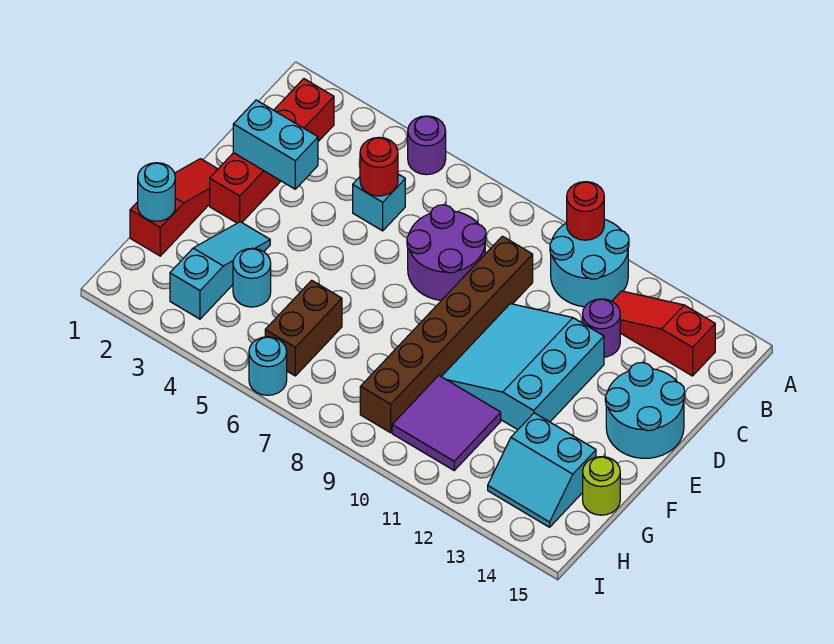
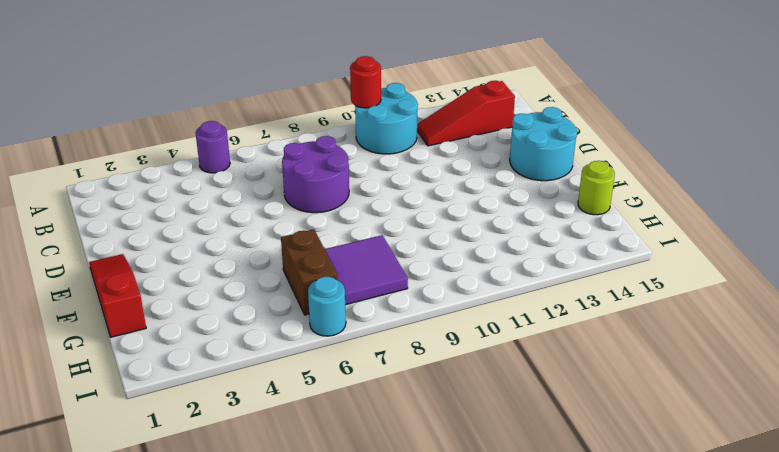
purple tile G7:H8 level 1 -> purple tile G10:H11 level 1
none -> red brick B2:E2 level 1
none -> cyan brick C5 level 1
none -> brown brick C9:H9 level 1

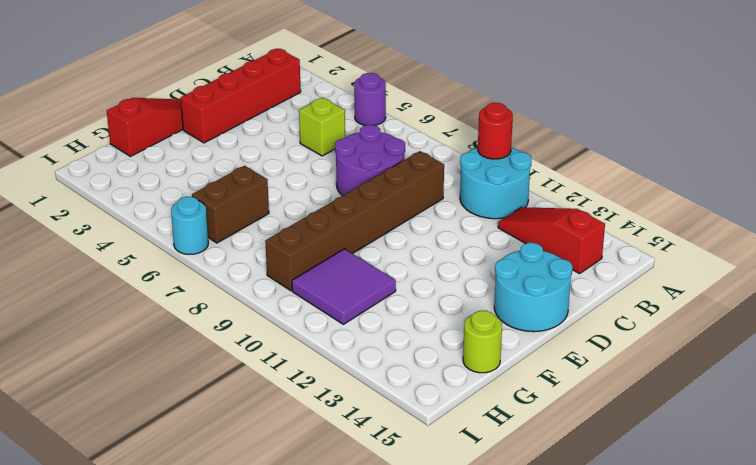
lime brick C5 level 1 -> cyan brick C5 level 1
none -> purple round brick C12 level 1
none -> cyan slope D10:F12 level 1 top 12
none -> cyan slope F3:H3 level 1 top H

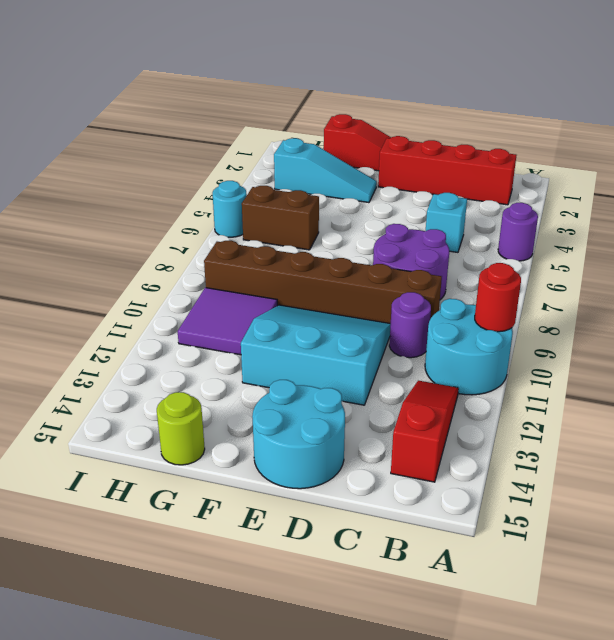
purple round brick C10 level 1 -> purple round brick C12 level 1
none -> cyan round brick G4 level 1
none -> cyan slope G13:H14 level 1 top G
none -> red round brick C5 level 2

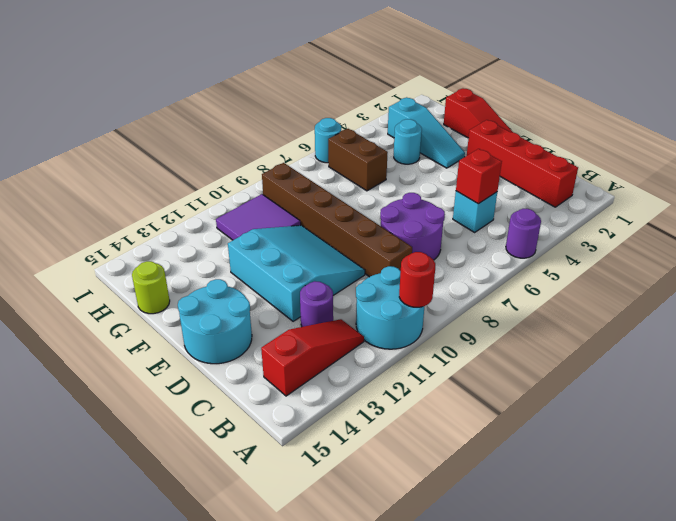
red brick C5 level 2 -> red round brick C5 level 2
none -> cyan slope G13:H14 level 1 top G
none -> cyan brick D2:D3 level 2
none -> cyan round brick G1 level 2

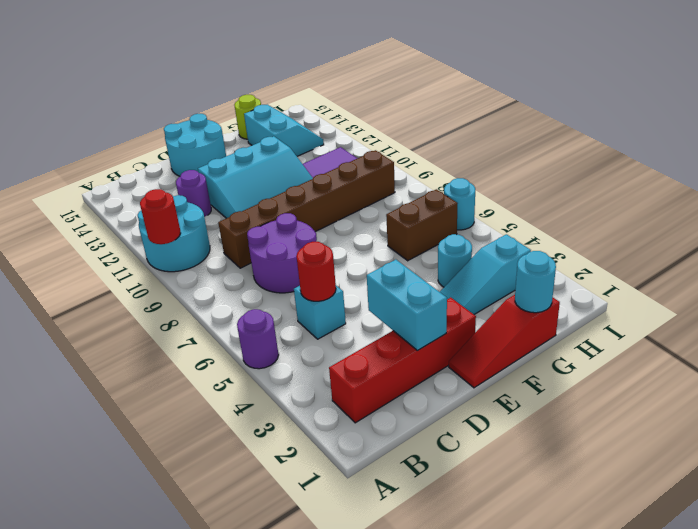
none -> red slope B12:B14 level 1 top 14

